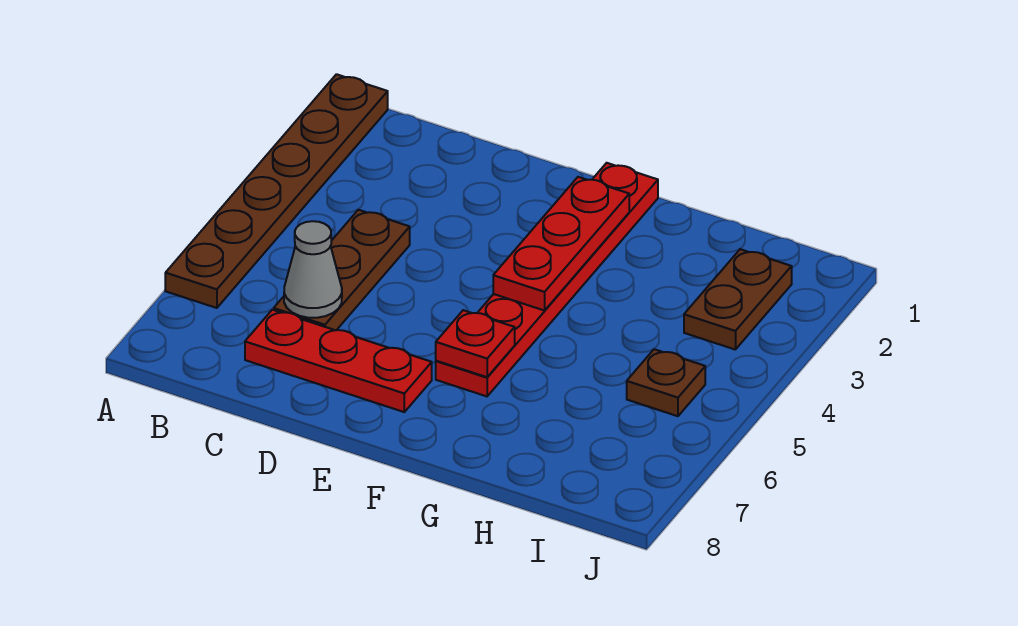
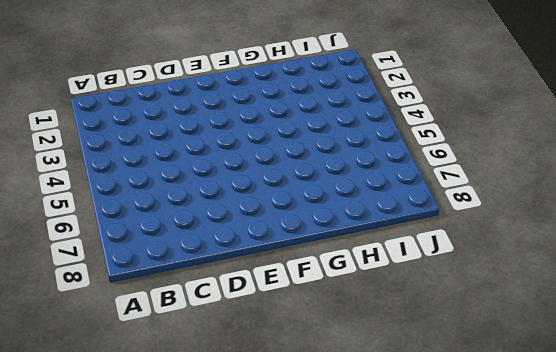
none -> brown plate A1:A6 level 1
none -> brown plate C4:C6 level 1

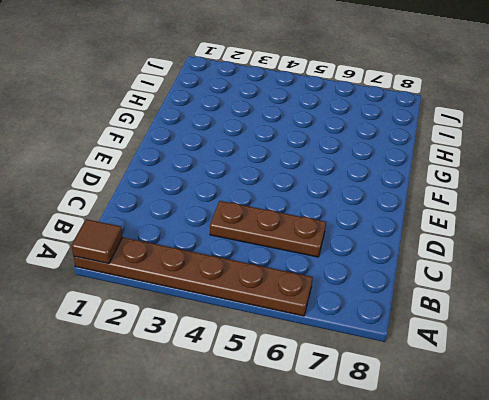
brown tile A1 level 2 -> none
none -> red plate C7:E7 level 1
none -> red plate F1:F6 level 1

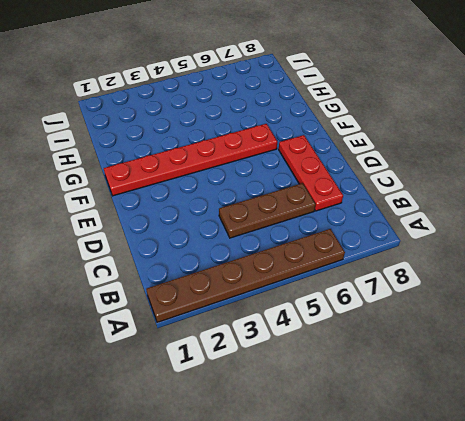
none -> brown plate I2:I3 level 1
none -> brown plate I5 level 1

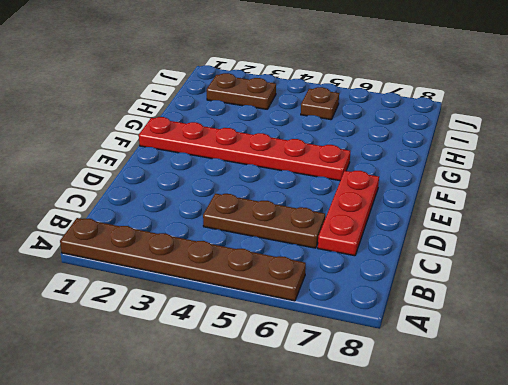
none -> grey cone C6 level 2
none -> red plate F2:F4 level 2

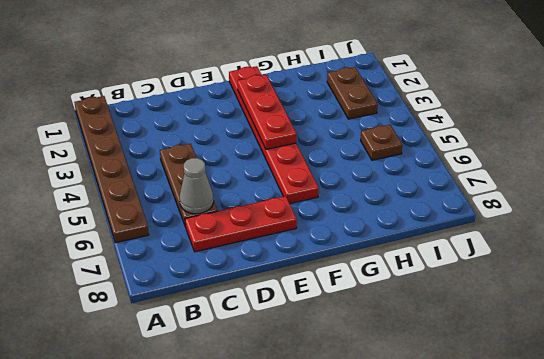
none -> red plate F6 level 2

